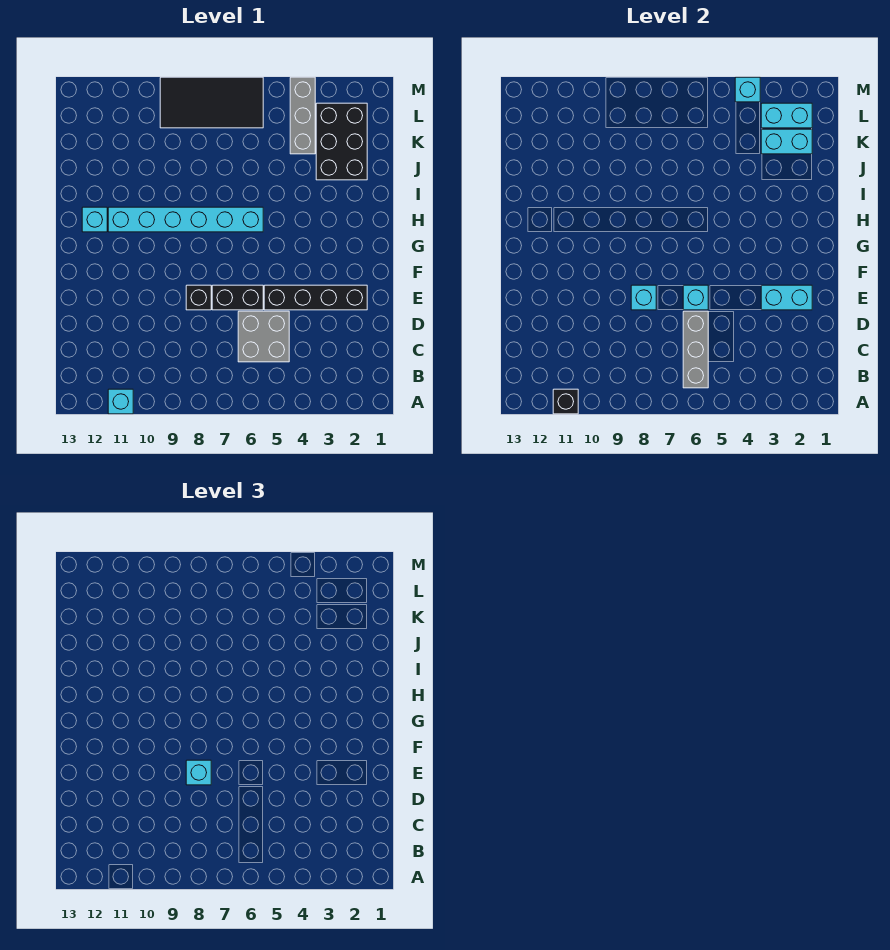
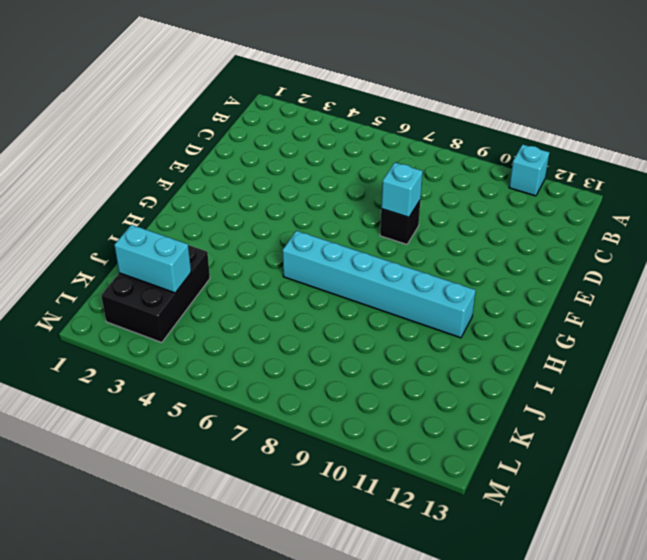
none -> grey brick C5:D6 level 1
none -> black brick E2:E5 level 1
none -> black brick E6:E7 level 1

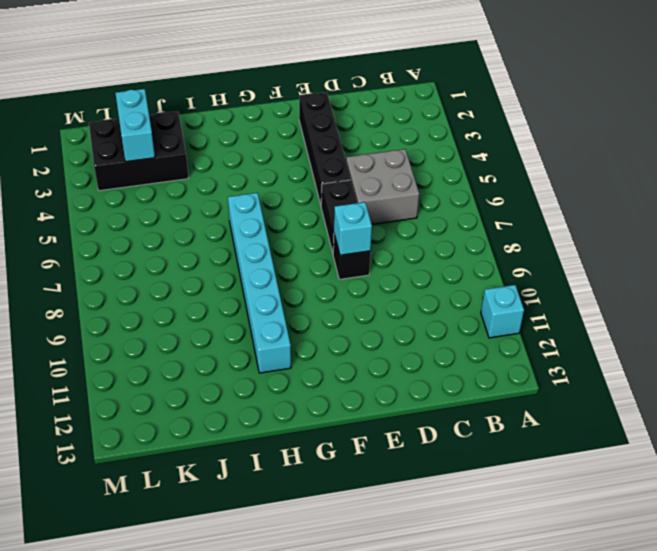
none -> cyan brick H12 level 1
none -> grey brick K4:M4 level 1
none -> black tile L6:M9 level 1

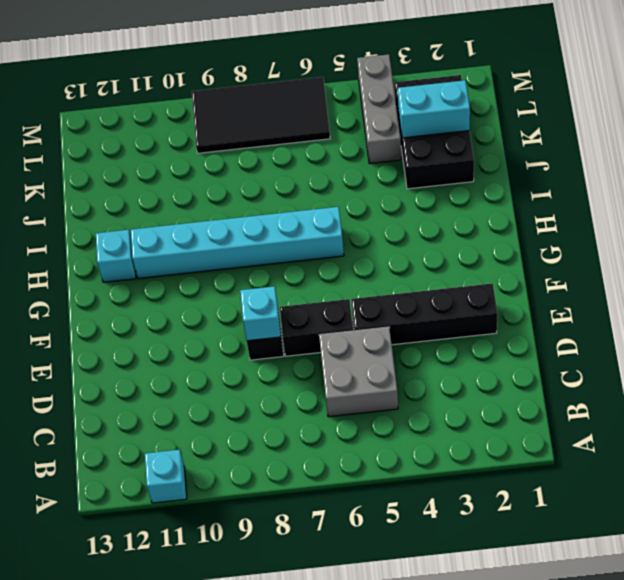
none -> black brick A11 level 2
none -> grey brick B6:D6 level 2
none -> cyan brick E2:E3 level 2

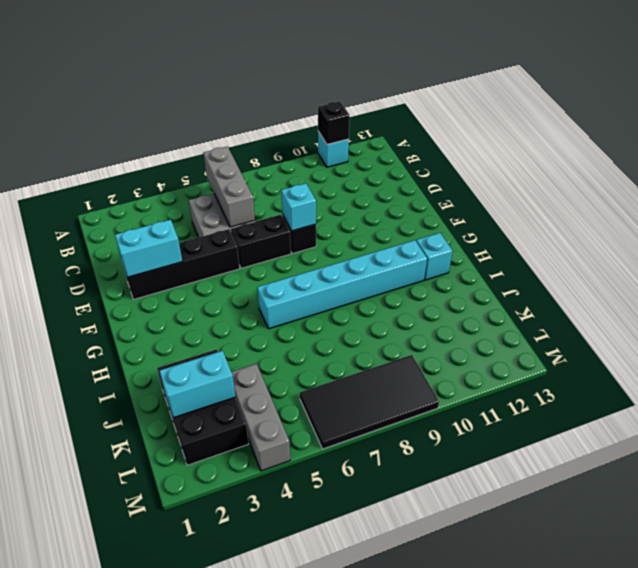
none -> cyan brick E6 level 2
none -> cyan brick L2:L3 level 2
none -> cyan brick M4 level 2

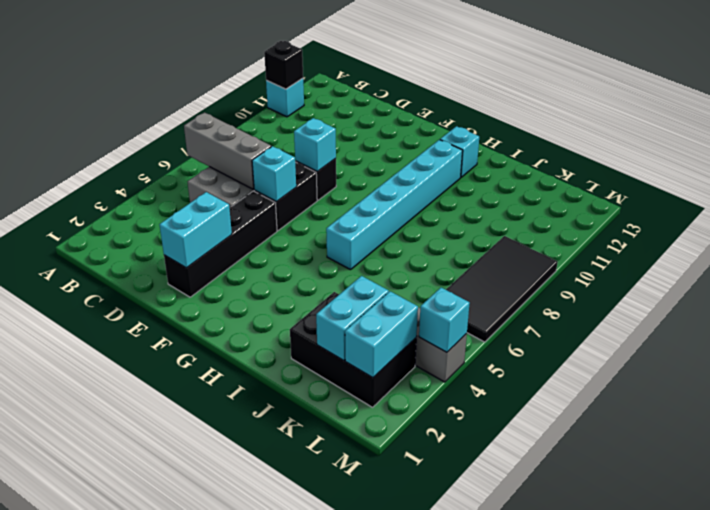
none -> cyan brick E8 level 3

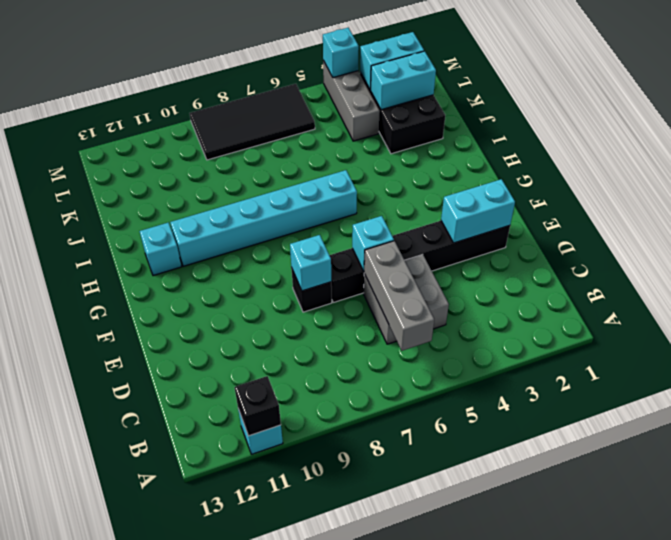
none -> cyan brick E8 level 3

